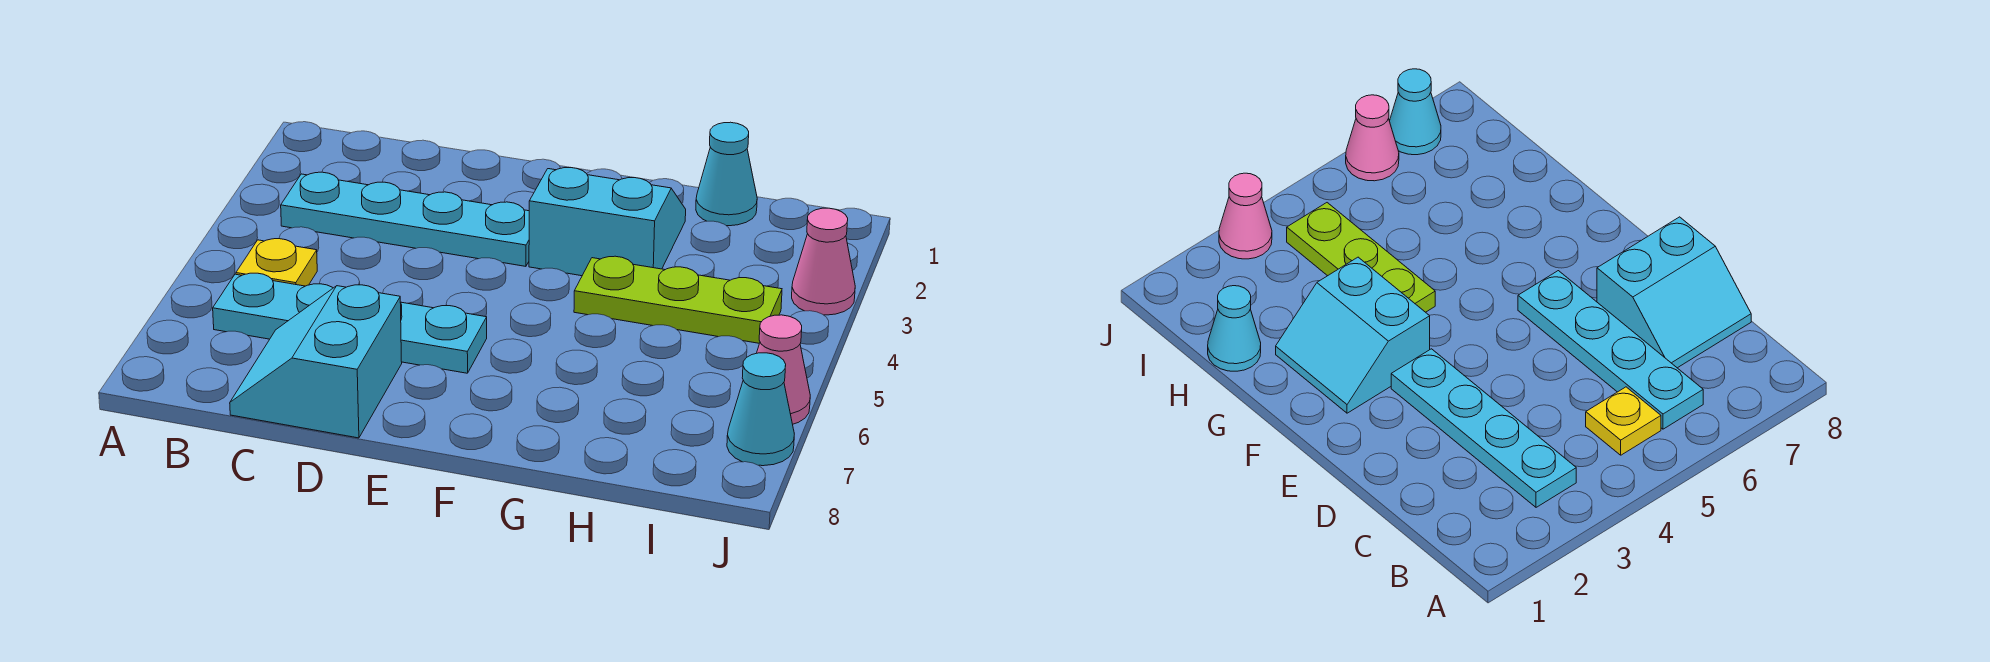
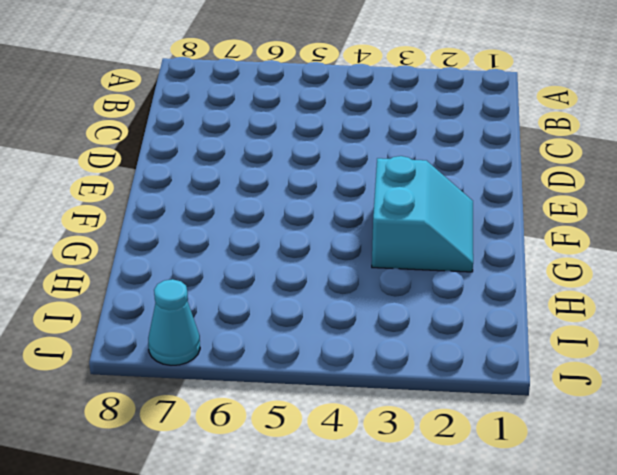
none -> cyan plate B3:E3 level 1
none -> yellow plate B5 level 1

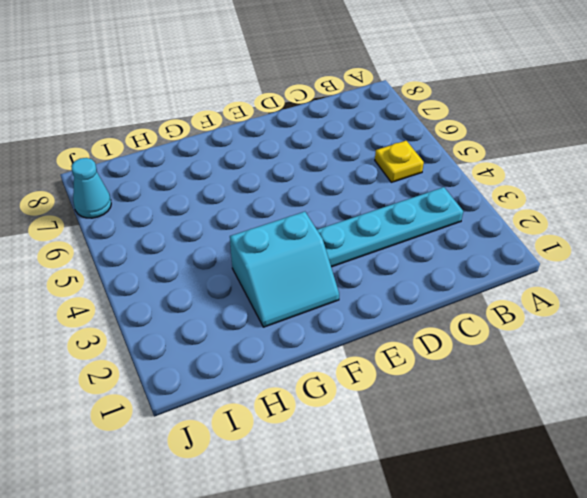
none -> cyan plate B6:E6 level 1
none -> cyan slope C7:D8 level 1 top D

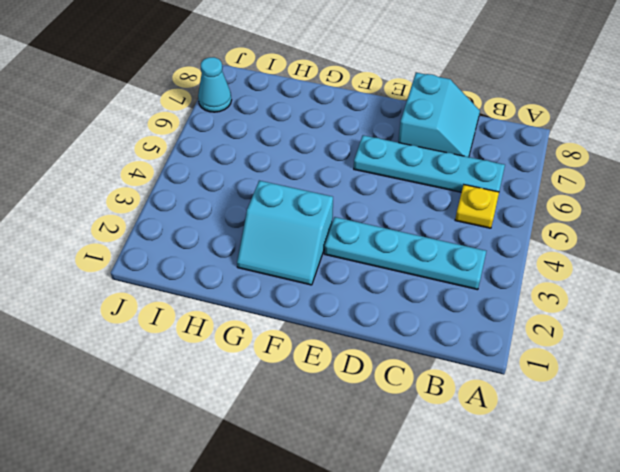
none -> lime plate G4:I4 level 1
none -> cyan cone H1 level 1

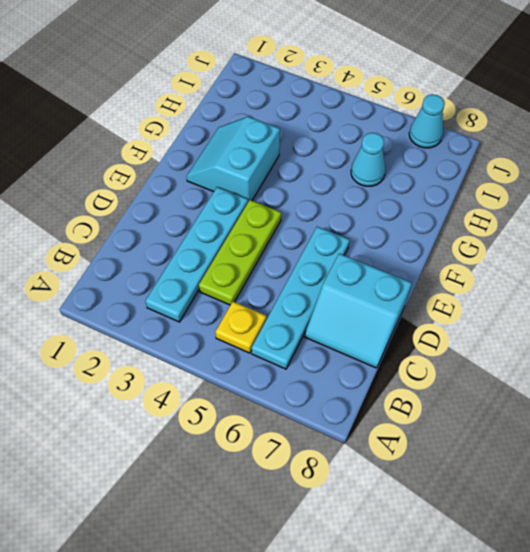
lime plate C4:E4 level 1 -> lime plate G4:I4 level 1
cyan cone H6 level 1 -> cyan cone H1 level 1
none -> pink cone J3 level 1
none -> pink cone J6 level 1

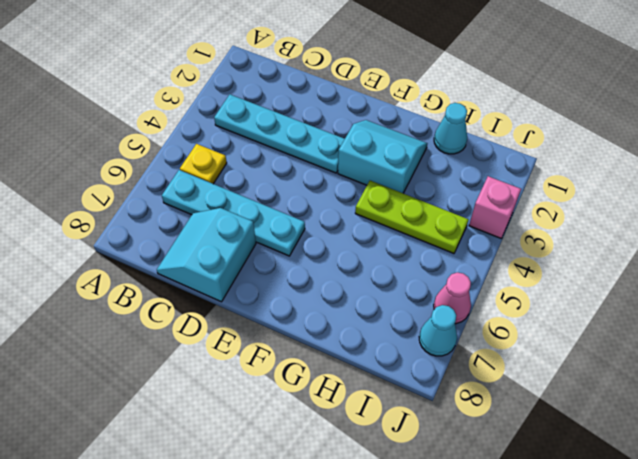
pink brick J3 level 1 -> pink cone J3 level 1

